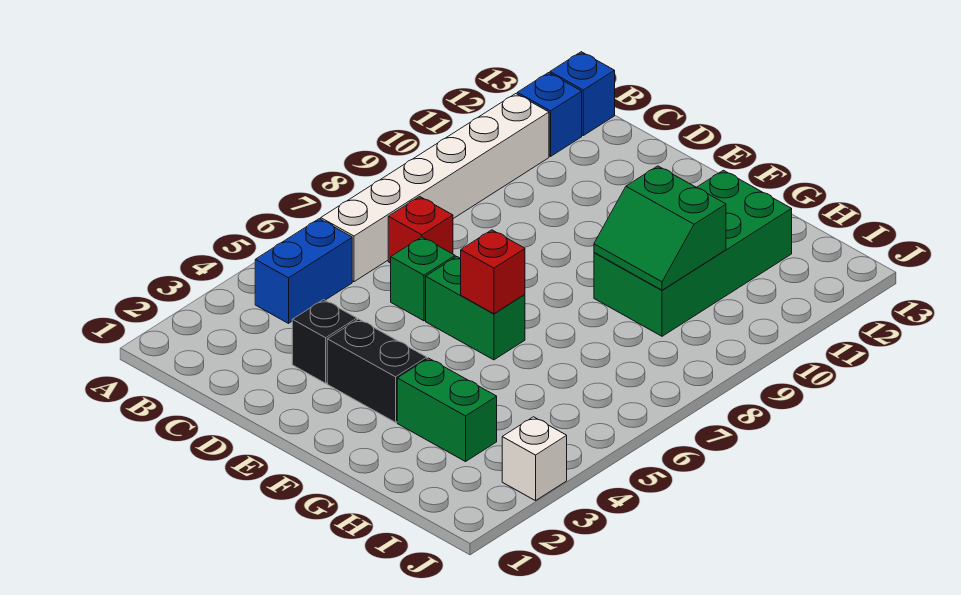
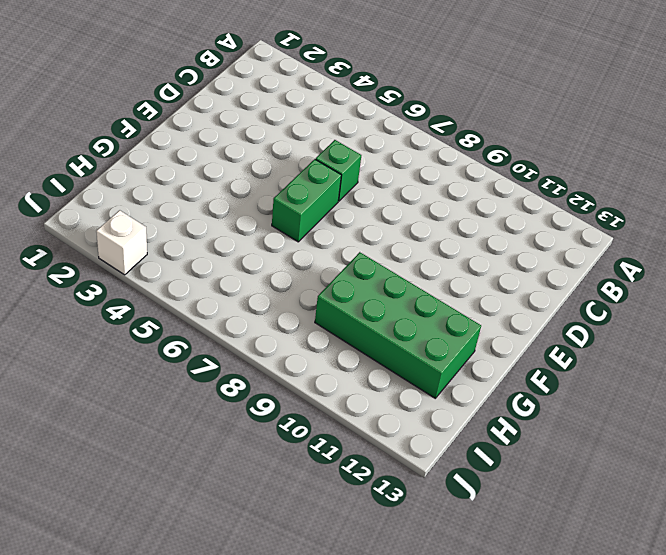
none -> blue brick B4:B5 level 1
none -> white brick B6:B11 level 1
none -> blue brick B12 level 1

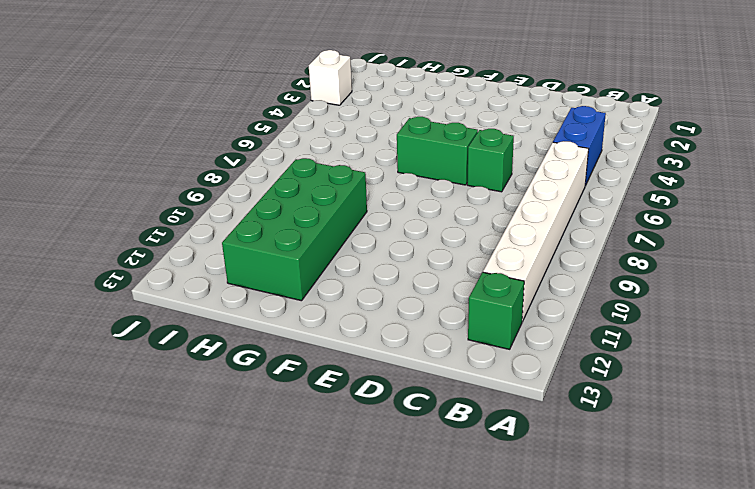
green brick B12 level 1 -> blue brick B12 level 1
none -> blue brick B13 level 1
none -> red brick C7 level 1
none -> black brick D3 level 1

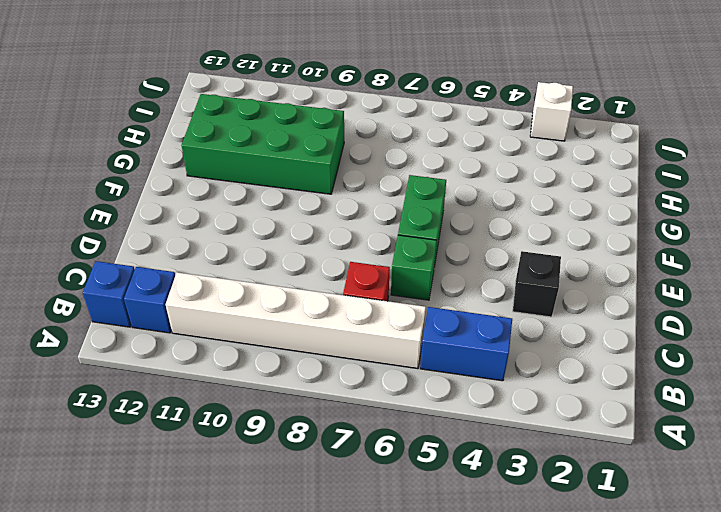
none -> black brick E3:F3 level 1
none -> green brick G3:H3 level 1
none -> red brick F6 level 2

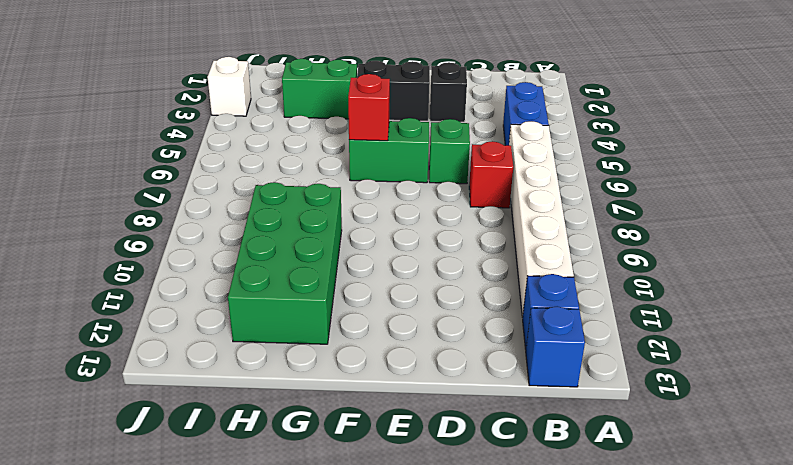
none -> green slope G9:H10 level 2 top 10

